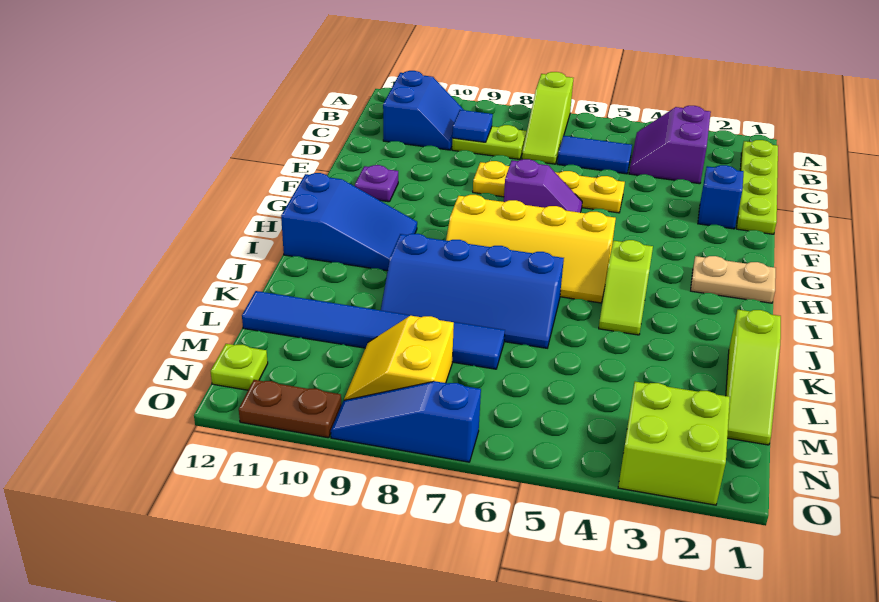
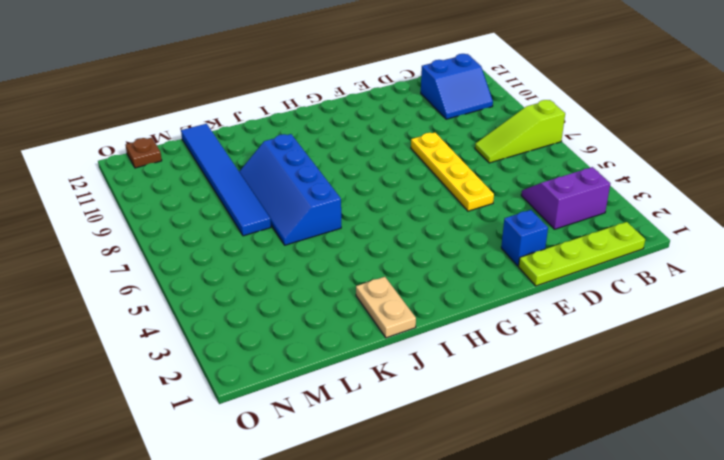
tan plate J1:J2 level 1 -> tan plate H1:H2 level 1
brown plate N12 level 1 -> lime plate N12 level 1
none -> blue tile C5:C6 level 1
none -> lime plate C8:C9 level 1
none -> purple slope F6:F7 level 1 top 7

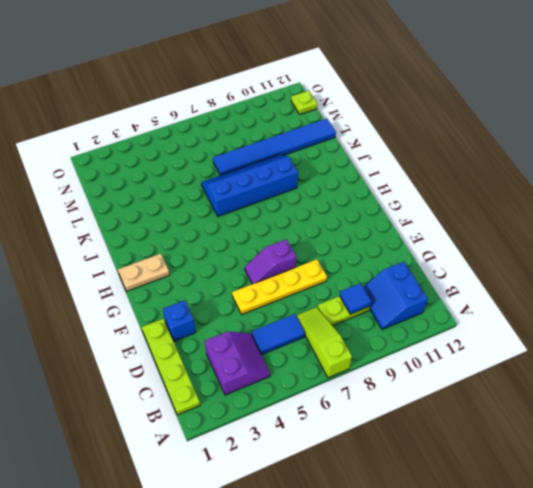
none -> purple plate F11 level 1
none -> yellow slope H5:I8 level 1 top H
none -> blue slope H10:I12 level 1 top 12

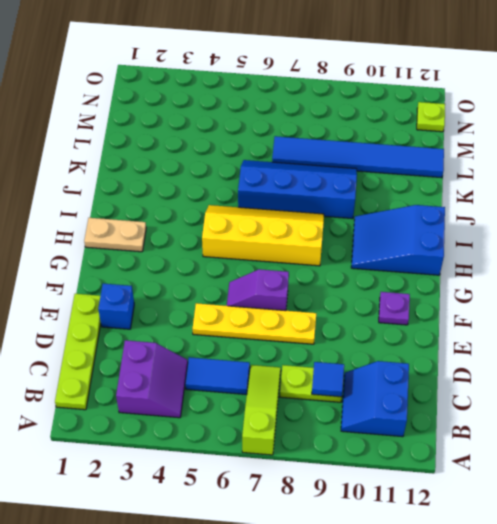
none -> lime slope I4:J4 level 1 top I
none -> lime slope K1:M1 level 1 top K
none -> yellow slope M8:N9 level 1 top 8

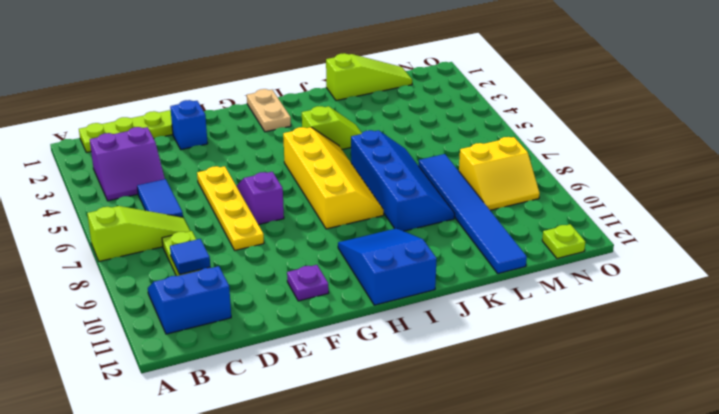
none -> lime brick N2:O3 level 1
none -> blue slope O7:O9 level 1 top 7
none -> brown plate O10:O11 level 1

